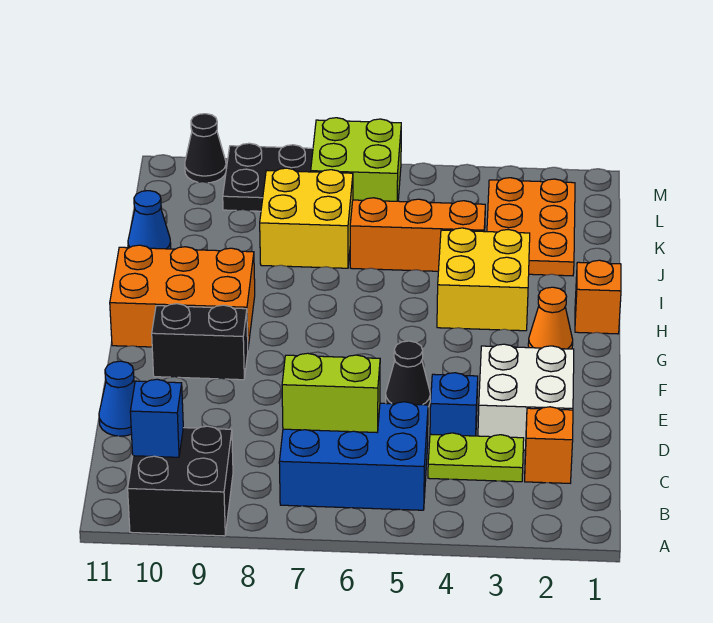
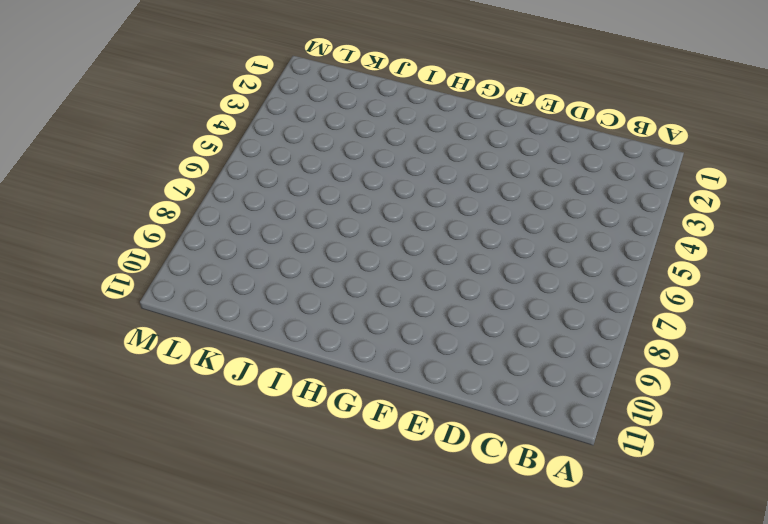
none -> black brick A9:B10 level 1
none -> blue brick B5:C7 level 1
none -> orange brick C2 level 1

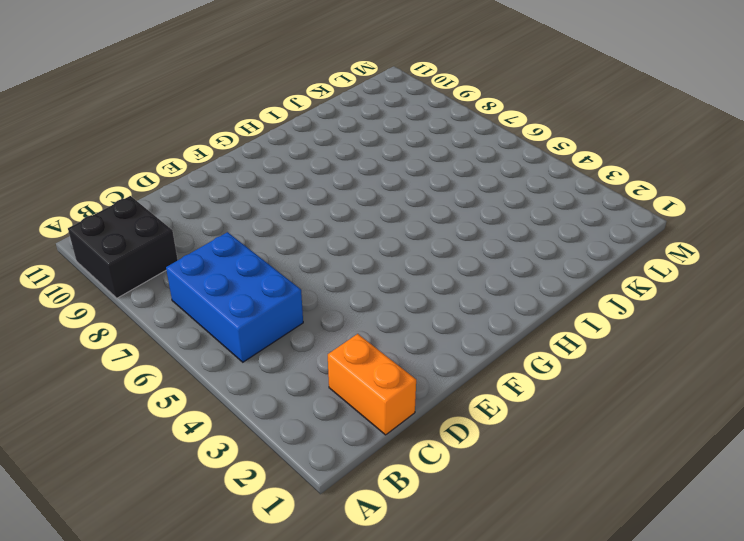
orange brick C1:C2 level 1 -> orange brick C2 level 1
none -> lime plate C3:C4 level 1
none -> white brick D2:E3 level 1
none -> blue brick D4 level 1

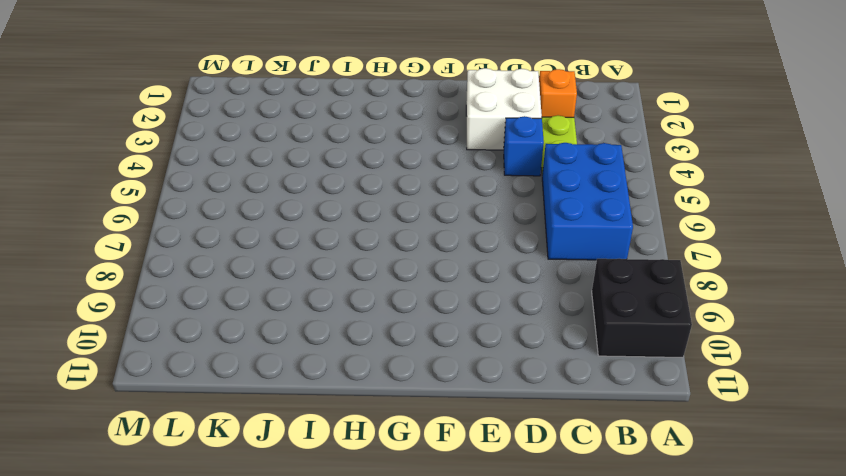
none -> blue cone D11 level 1
none -> black cone E5 level 1
none -> black brick F9:F10 level 1

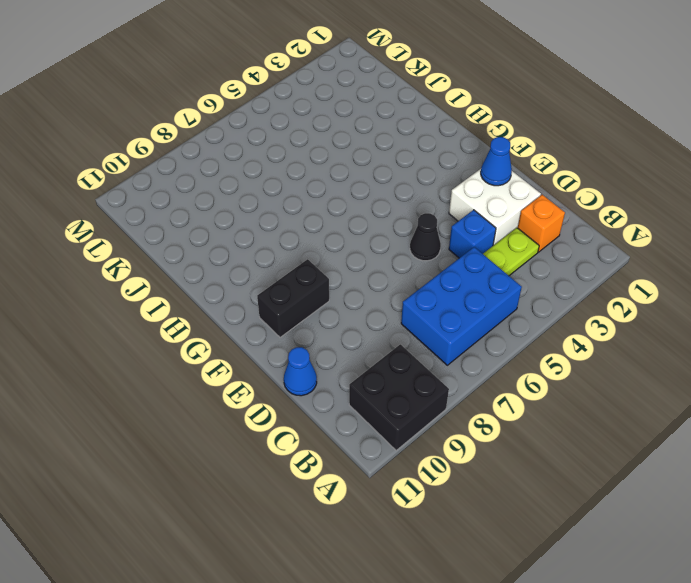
blue cone E2 level 2 -> blue cone J11 level 1
none -> orange cone G2 level 1
none -> orange brick G9:H11 level 1
none -> orange brick H1 level 1

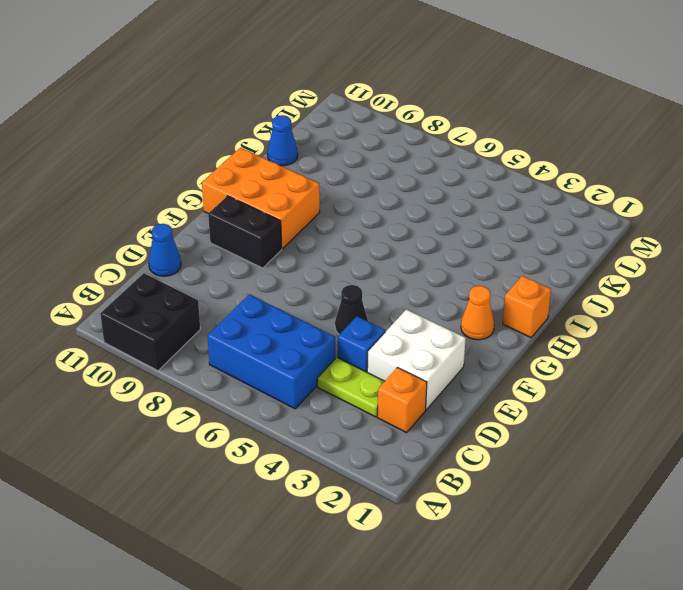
none -> yellow brick H3:I4 level 1
none -> orange plate J2:L3 level 1
none -> orange brick J4:J6 level 1

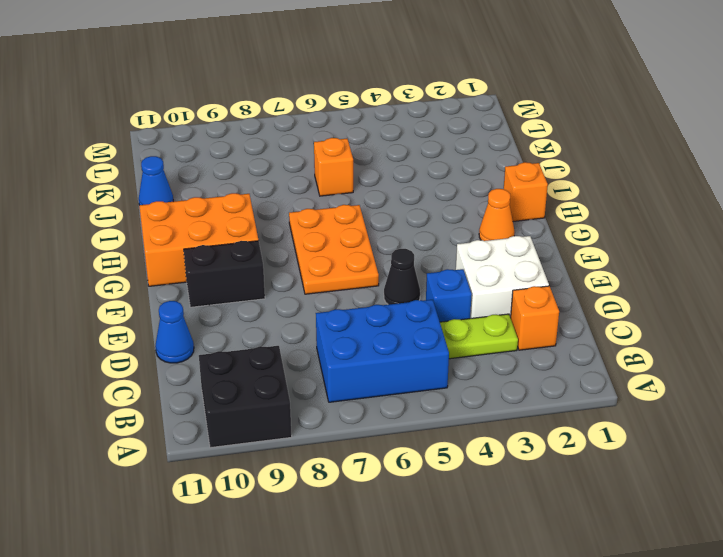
orange plate F6:H7 level 1 -> orange plate J2:L3 level 1
orange brick J6 level 1 -> orange brick J4:J6 level 1
none -> yellow brick H3:I4 level 1
none -> yellow brick J7:K8 level 1
none -> lime brick L6:M7 level 1

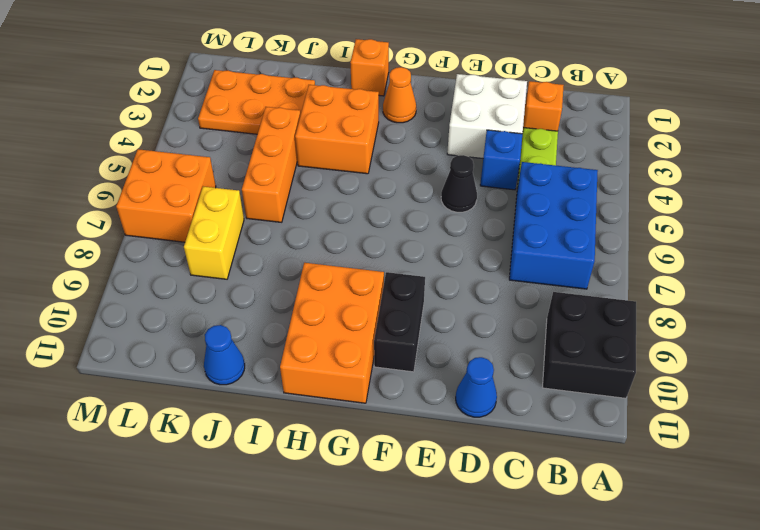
orange brick H3:I4 level 1 -> yellow brick H3:I4 level 1
yellow brick K7:K8 level 1 -> yellow brick J7:K8 level 1
orange brick L6:M7 level 1 -> lime brick L6:M7 level 1
none -> black plate L8:M9 level 1
none -> black cone M10 level 1
none -> blue brick B10 level 2

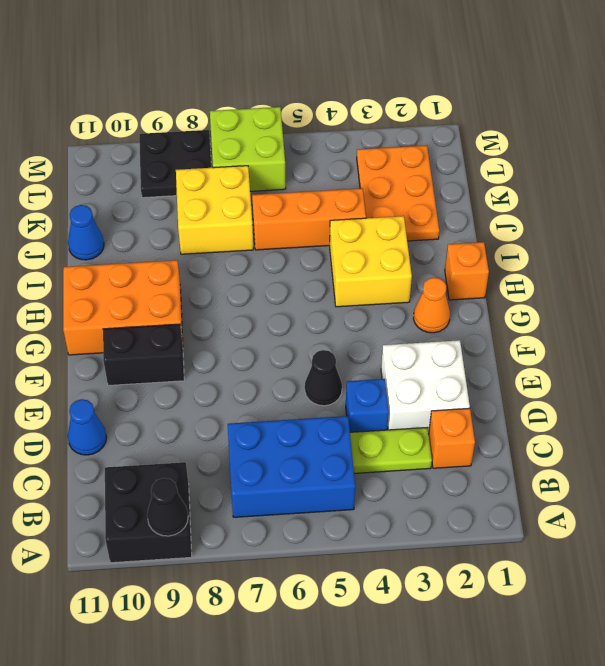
black cone A9 level 2 -> black cone M10 level 1
none -> blue brick B10 level 2
none -> lime brick C6:C7 level 2

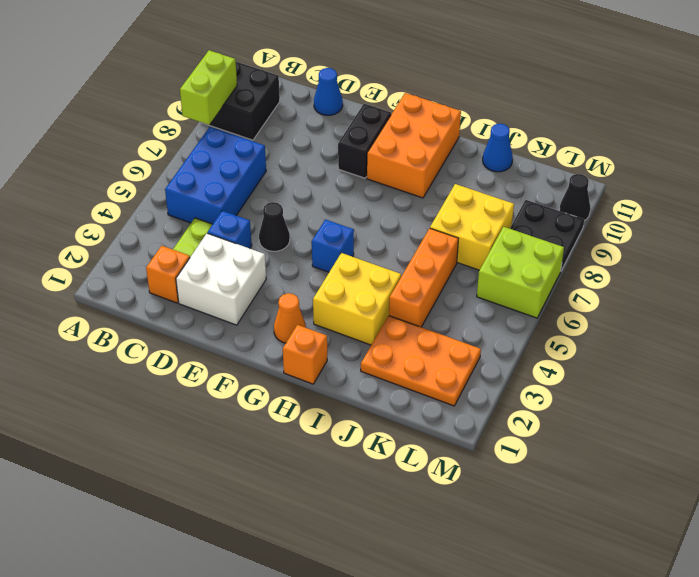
lime brick A8:A9 level 2 -> lime brick C6:C7 level 2
blue brick G5 level 1 -> blue brick B10 level 2

